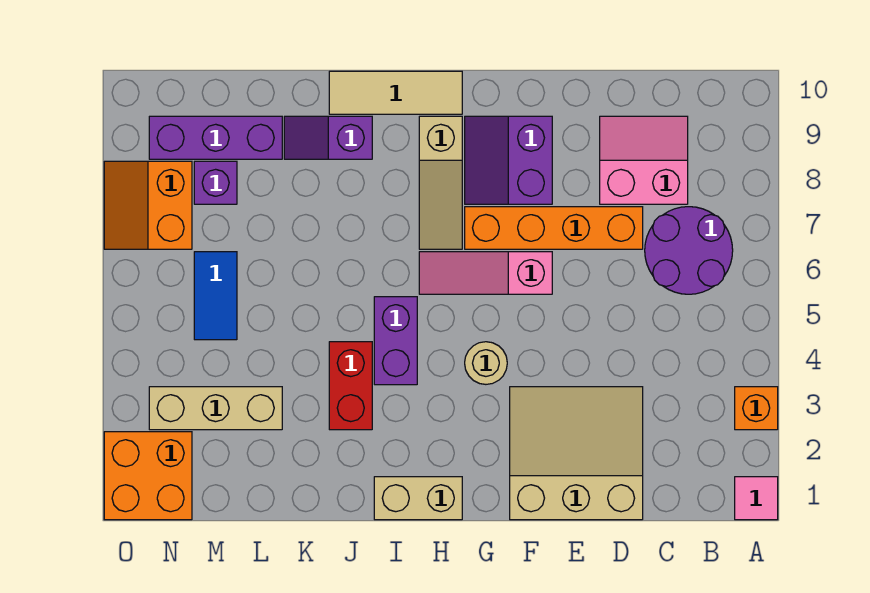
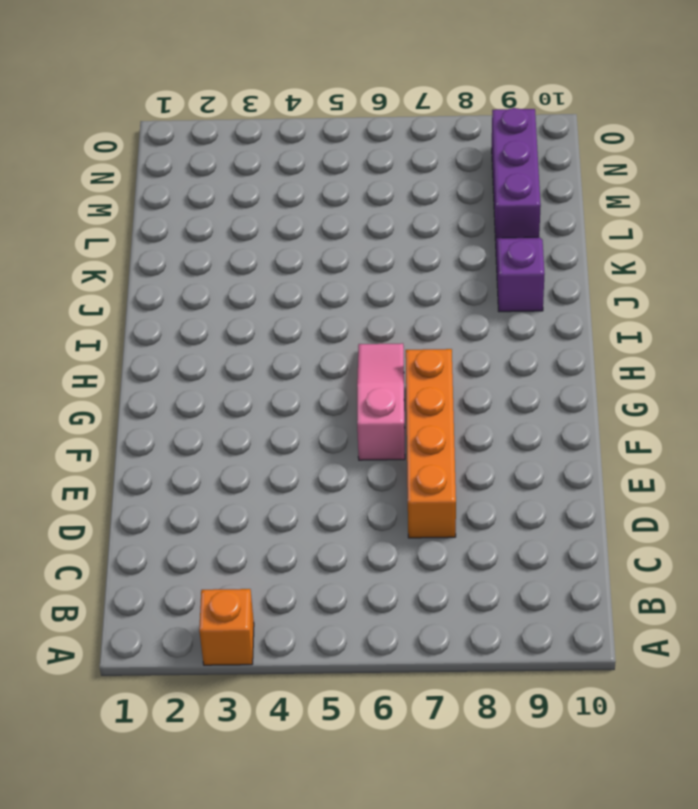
none -> pink tile A1 level 1
none -> purple round brick B6:C7 level 1
none -> pink slope C8:D9 level 1 top 8

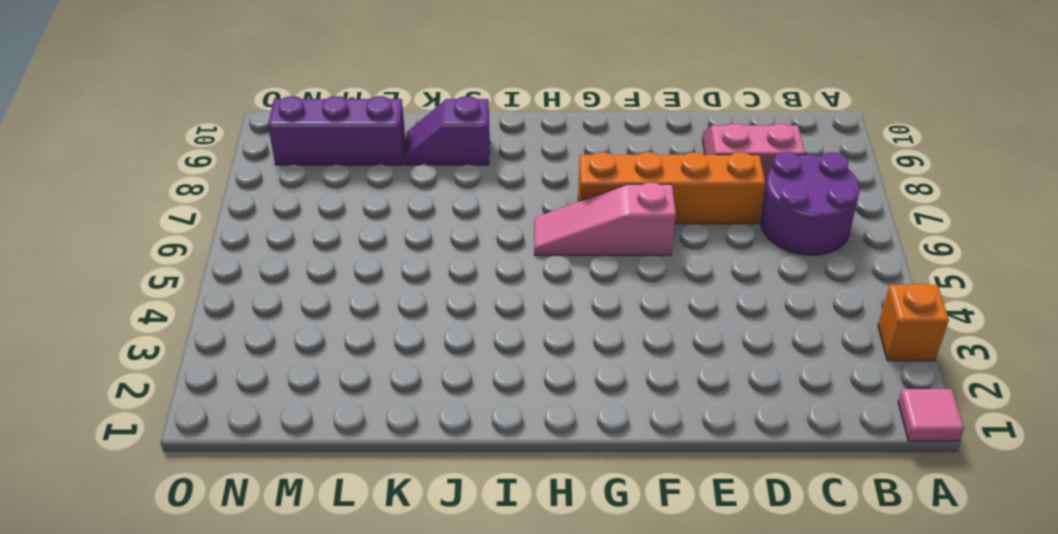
none -> tan slope D1:F3 level 1 top 1
none -> purple slope F8:G9 level 1 top F
none -> tan round brick G4 level 1

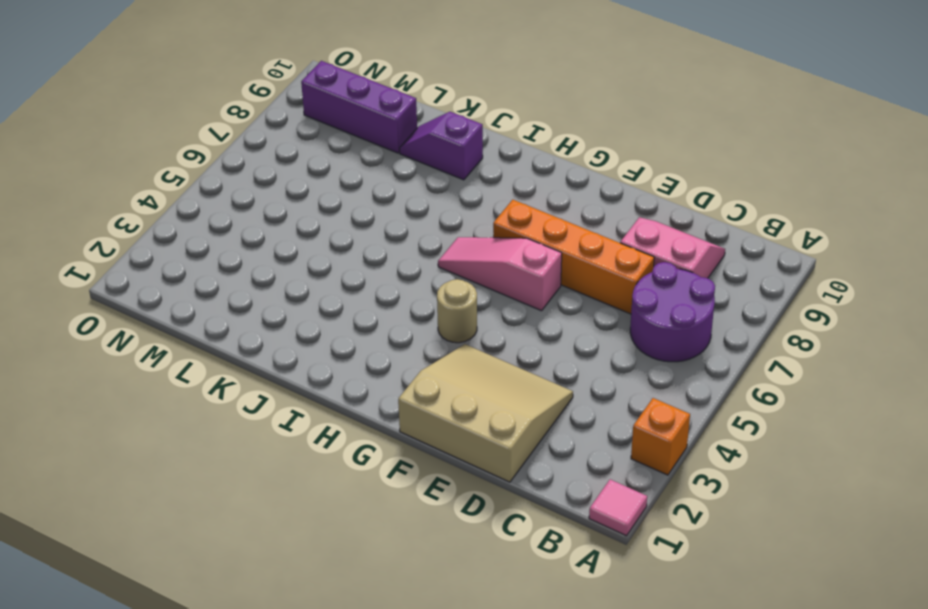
none -> purple slope F8:G9 level 1 top F
none -> tan brick H1:I1 level 1
none -> tan slope H7:H9 level 1 top 9

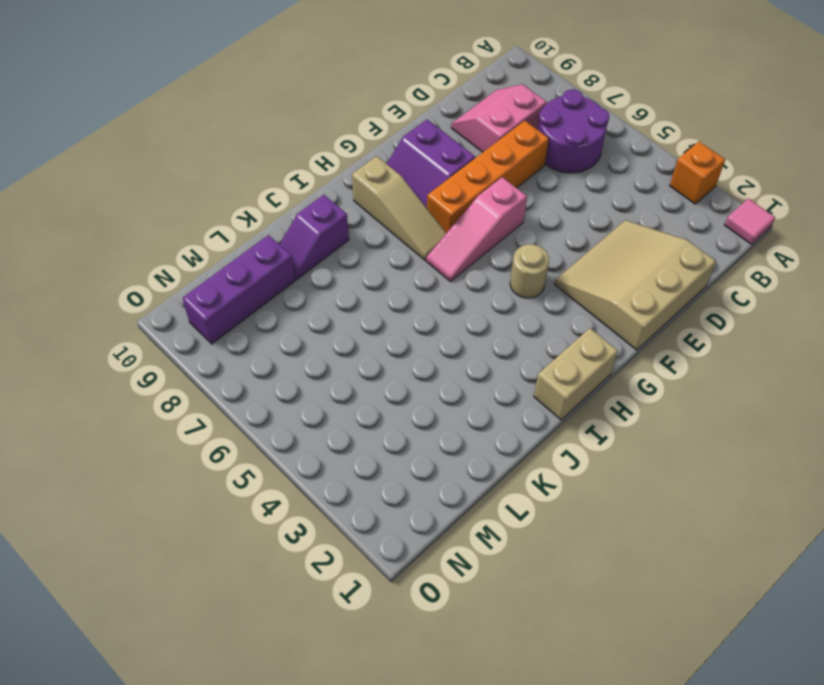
none -> tan tile H10:J10 level 1
none -> purple brick I4:I5 level 1
none -> red brick J3:J4 level 1

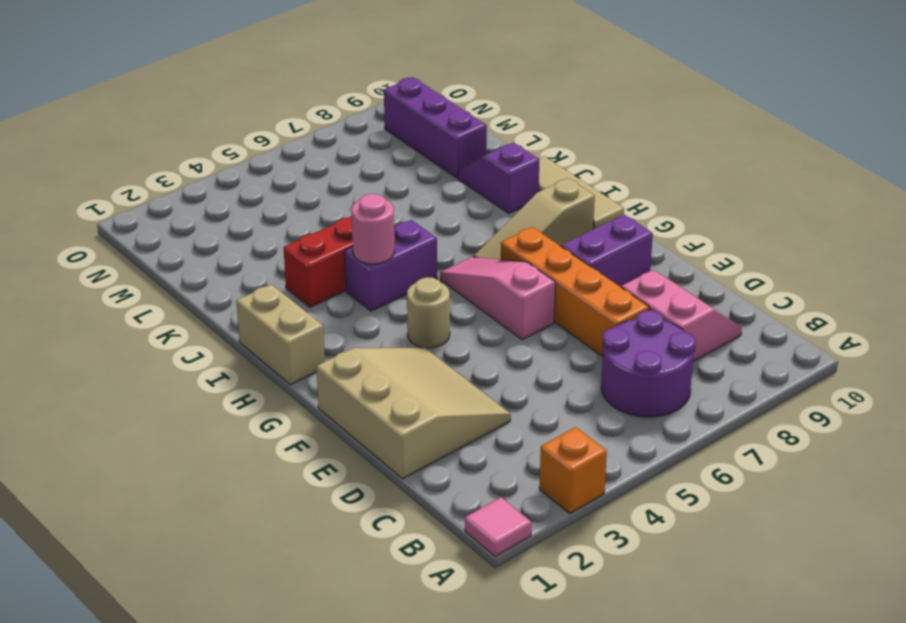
pink round brick I4 level 2 -> none
none -> tan brick L3:N3 level 1
none -> blue tile M5:M6 level 1
none -> purple brick M8 level 1

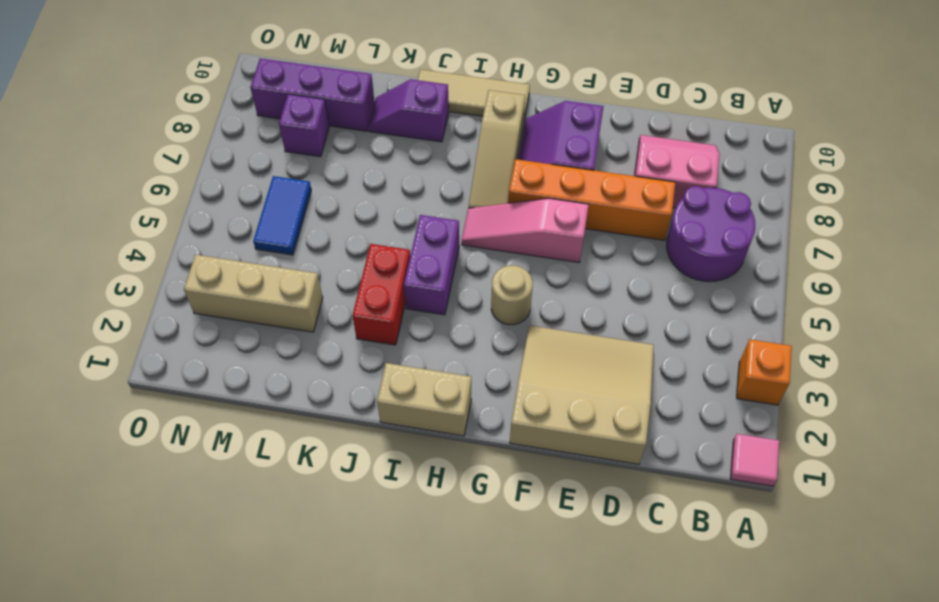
none -> orange brick N1:O2 level 1
none -> orange slope N7:O8 level 1 top N

